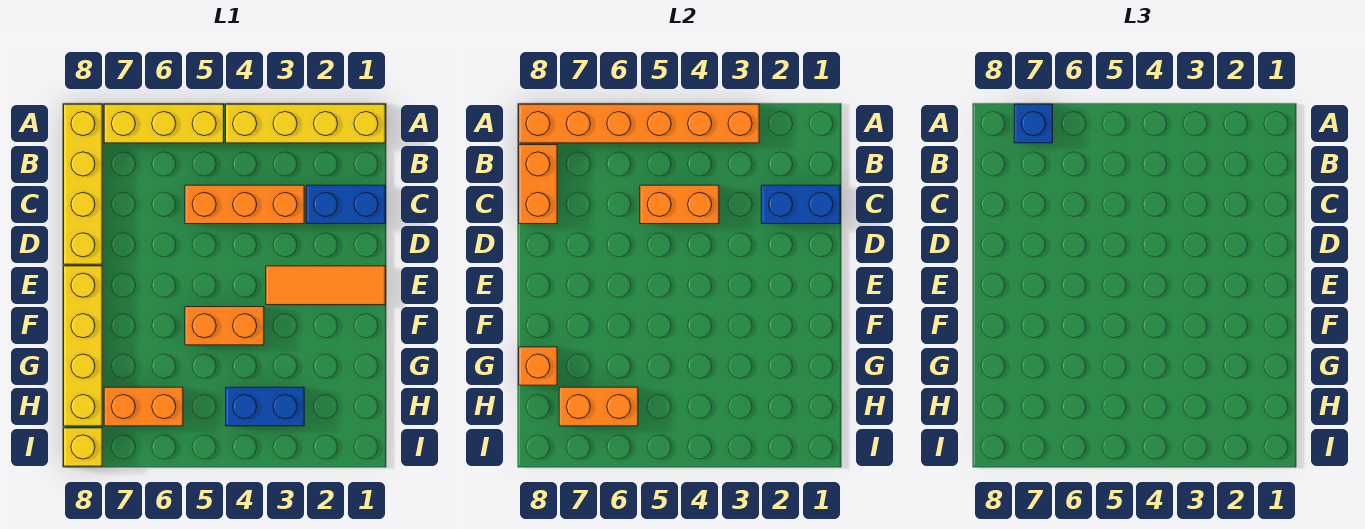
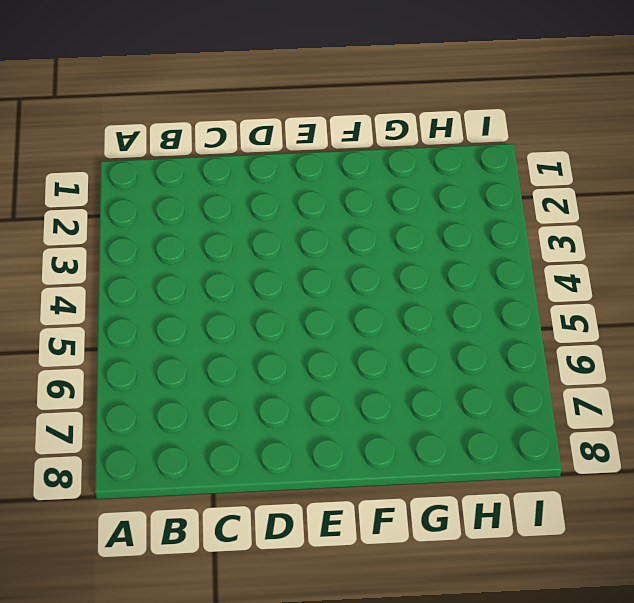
none -> yellow brick A1:A4 level 1
none -> yellow brick A5:A7 level 1
none -> yellow brick A8:D8 level 1

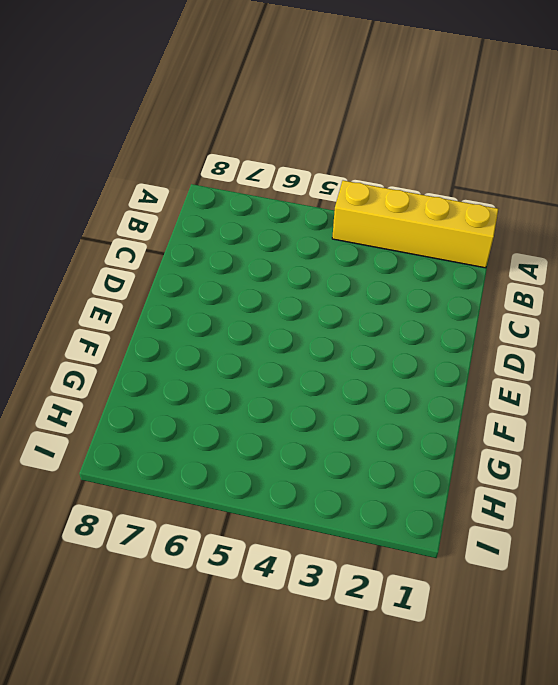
none -> yellow brick A5:A7 level 1
none -> yellow brick A8:D8 level 1
none -> blue brick C1:C2 level 1

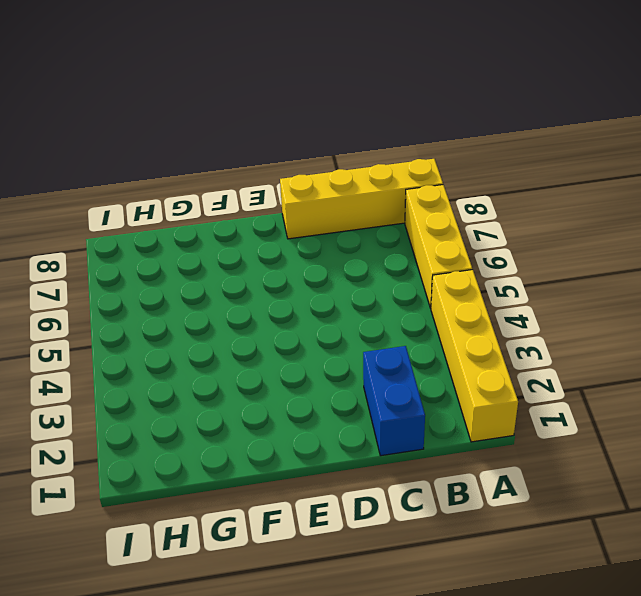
none -> orange brick C3:C5 level 1
none -> orange tile E1:E3 level 1
none -> yellow brick E8:H8 level 1

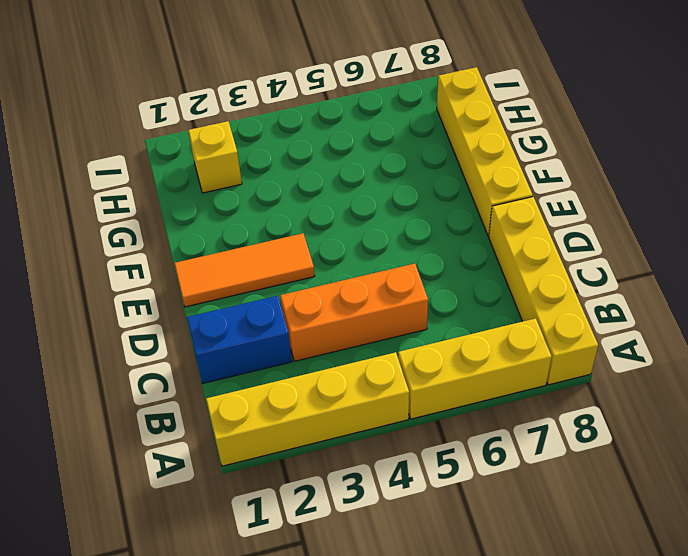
yellow brick H2 level 1 -> yellow brick I8 level 1
none -> orange brick F4:F5 level 1
none -> blue brick H3:H4 level 1
none -> orange brick H6:H7 level 1

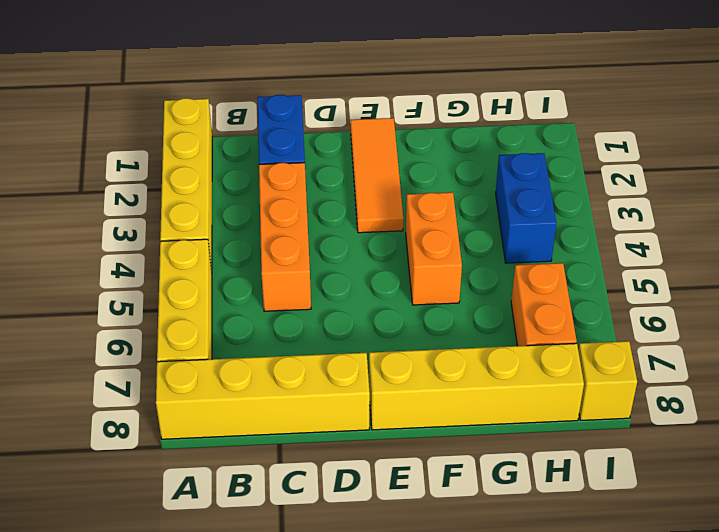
none -> orange brick A3:A8 level 2
none -> orange brick B8:C8 level 2
none -> blue brick C1:C2 level 2

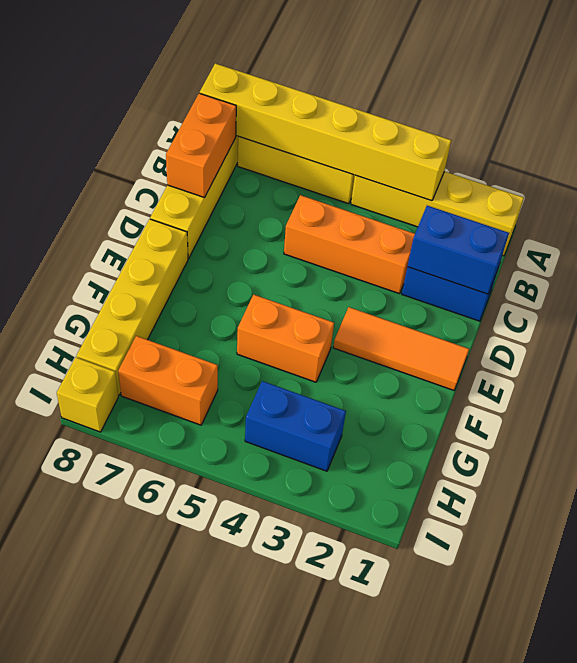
yellow brick A3:A8 level 2 -> orange brick A3:A8 level 2
none -> orange brick C4:C5 level 2
none -> orange brick G8 level 2
none -> orange brick H6:H7 level 2

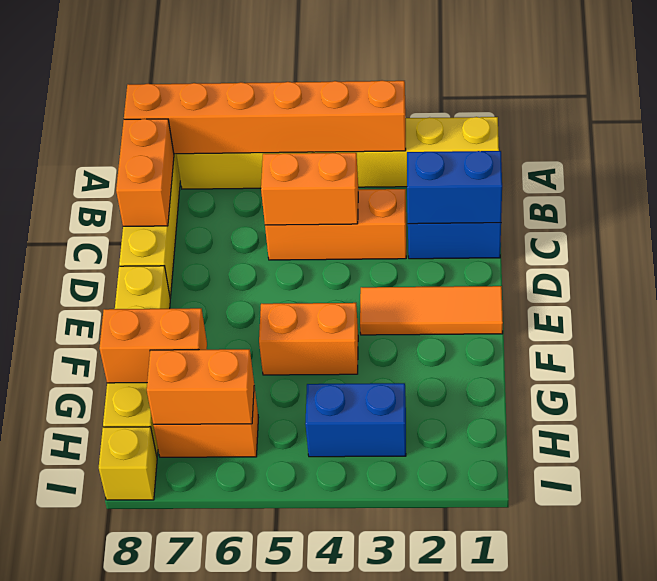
orange brick G7:G8 level 2 -> orange brick G8 level 2
none -> blue brick A7 level 3

